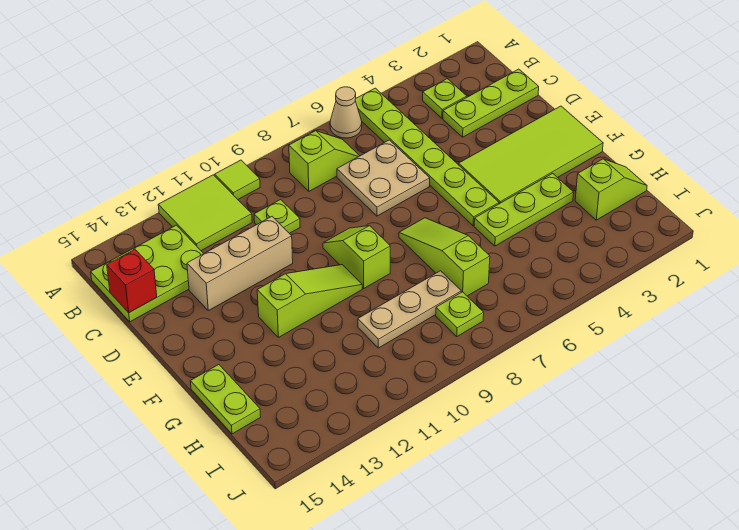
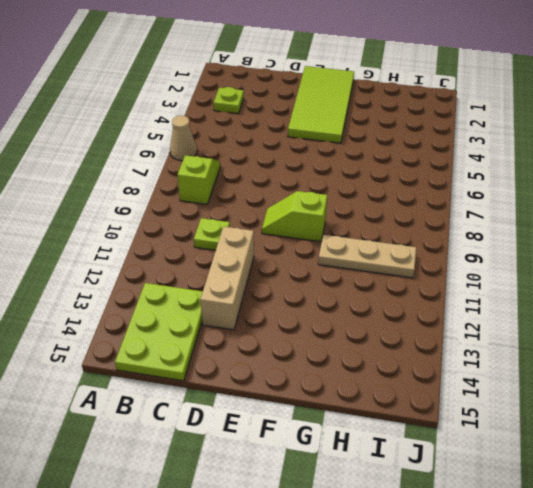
tan plate G10:I10 level 1 -> tan plate H8:H10 level 1
none -> lime plate A5:F5 level 1
none -> lime tile A10 level 1
none -> lime tile A11:B12 level 1

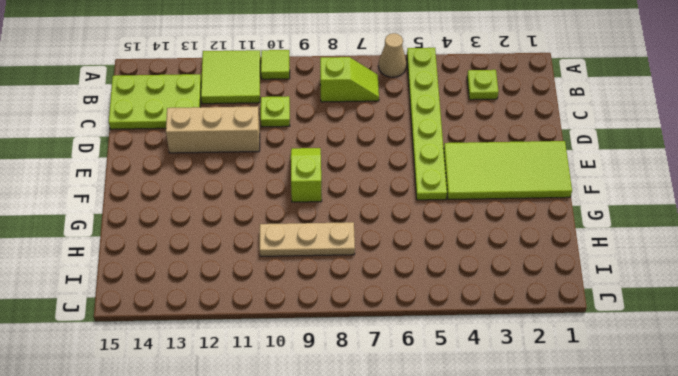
none -> lime plate C1:C3 level 1
none -> tan plate C6:D7 level 1
none -> lime slope F7:H7 level 1 top H

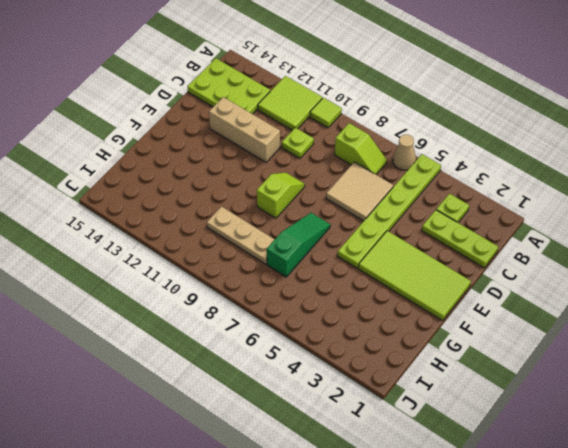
tan tile C6:D7 level 1 -> tan plate C6:D7 level 1
green slope F7:H7 level 1 top H -> lime slope F7:H7 level 1 top H
none -> lime slope F10:F12 level 1 top 12
none -> lime plate G3:G5 level 1
none -> lime plate G15:H15 level 1

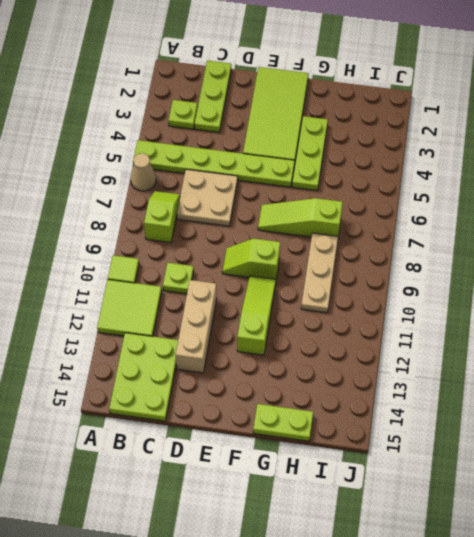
none -> lime slope H1:H2 level 1 top 2
none -> lime plate I8 level 1
none -> red brick C15 level 2

